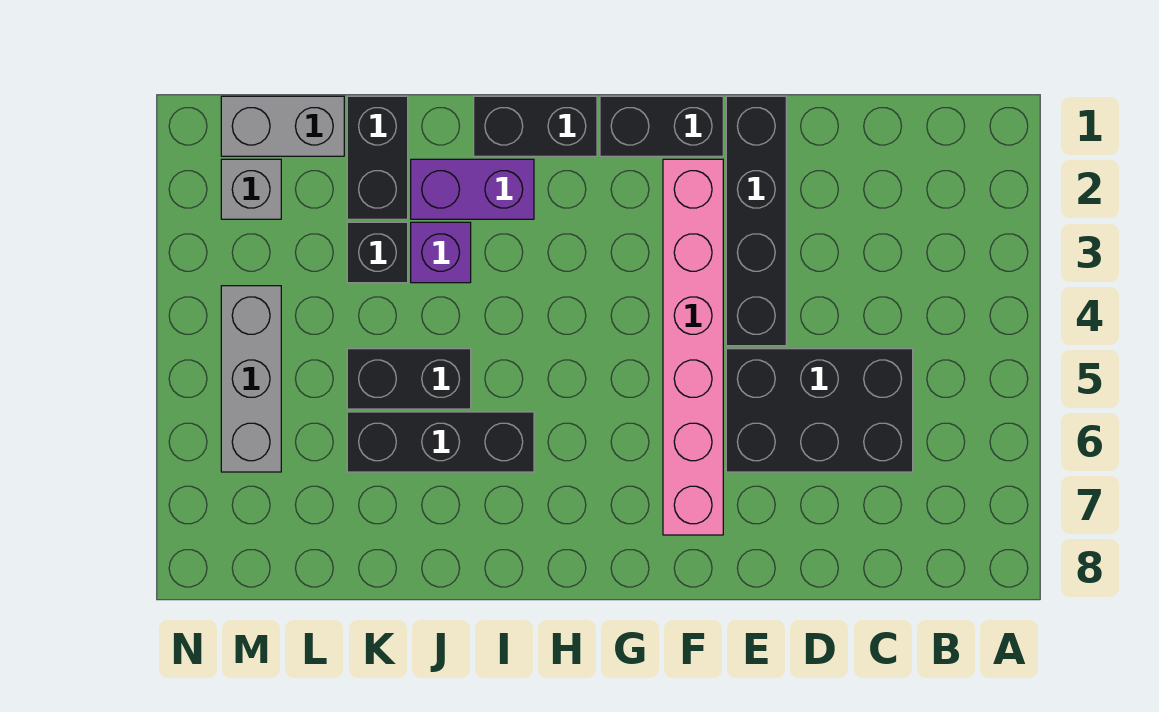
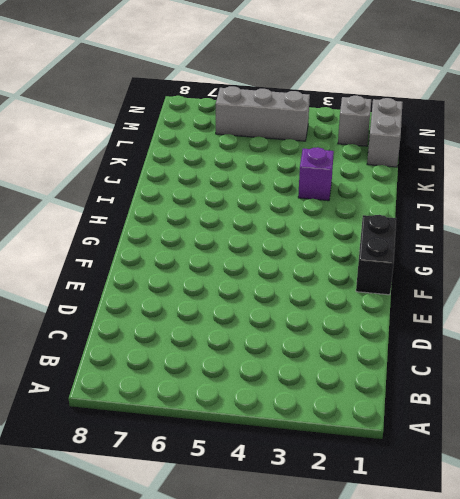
none -> black brick C5:E6 level 1
none -> black brick E1:E4 level 1
none -> pink brick F2:F7 level 1

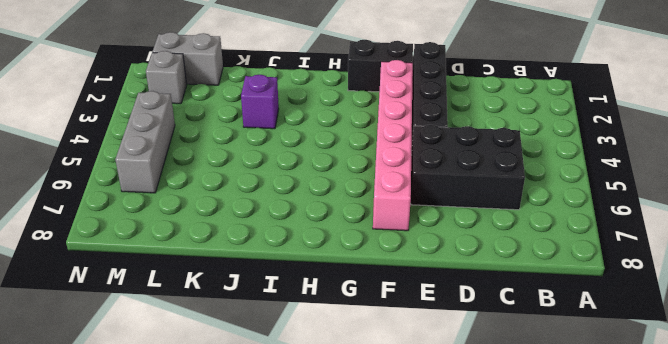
none -> black brick H1:I1 level 1
none -> purple brick I2:J2 level 1
none -> black brick I6:K6 level 1

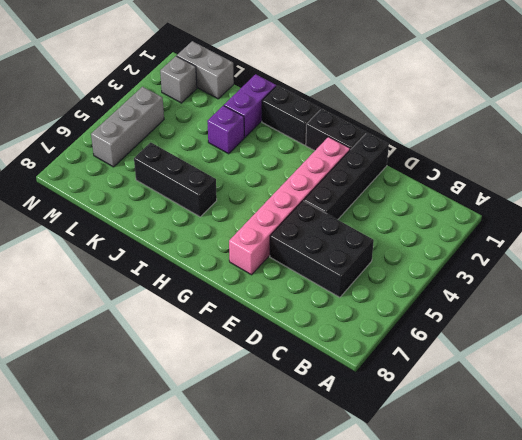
purple brick J1:J2 level 1 -> purple brick I2:J2 level 1
none -> black brick J5:K5 level 1
none -> black brick K1:K2 level 1
none -> black brick K3 level 1

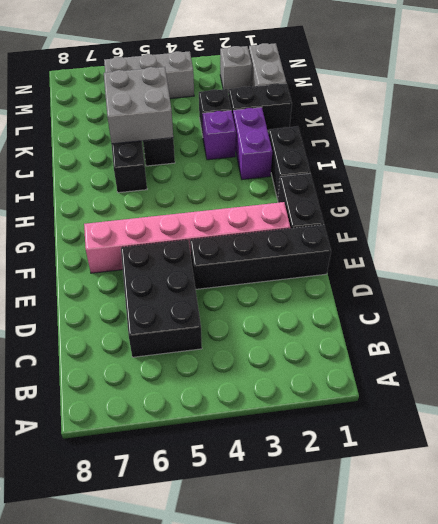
grey brick J5:K6 level 2 -> none

